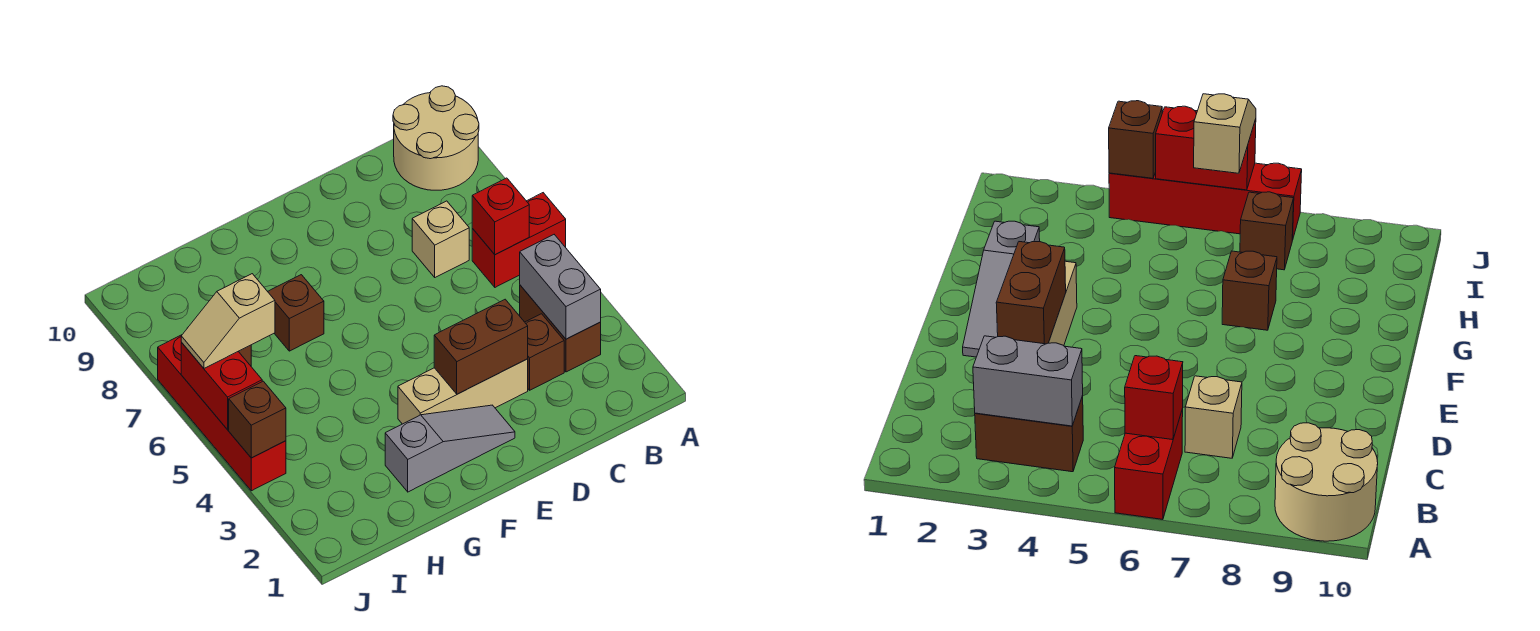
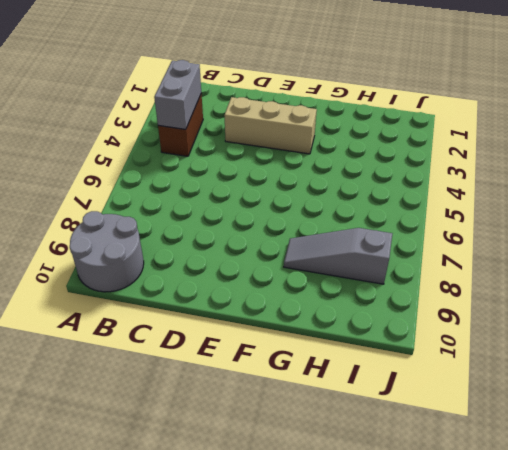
grey round brick A9:B10 level 1 -> tan round brick A9:B10 level 1
grey slope G8:I8 level 1 top I -> grey slope E2:G2 level 1 top G
none -> red brick A6:B6 level 1
none -> brown brick C3 level 1
none -> tan brick C7 level 1

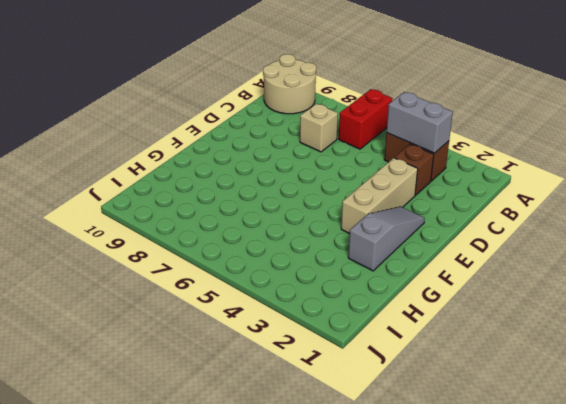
none -> brown brick G7 level 1
none -> brown brick I7 level 1
none -> red brick J4:J7 level 1

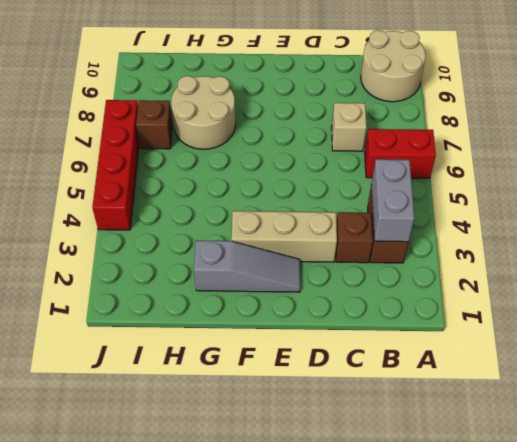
tan round brick G7:H8 level 1 -> brown brick G7 level 1
none -> red brick B6 level 2
none -> brown brick D3:E3 level 2
none -> brown brick J4 level 2

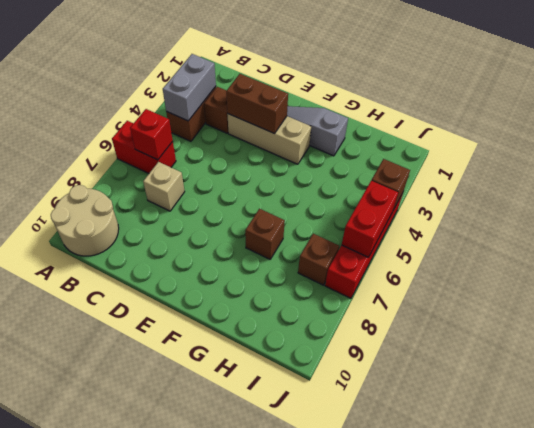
none -> tan slope I6:J6 level 3 top I

